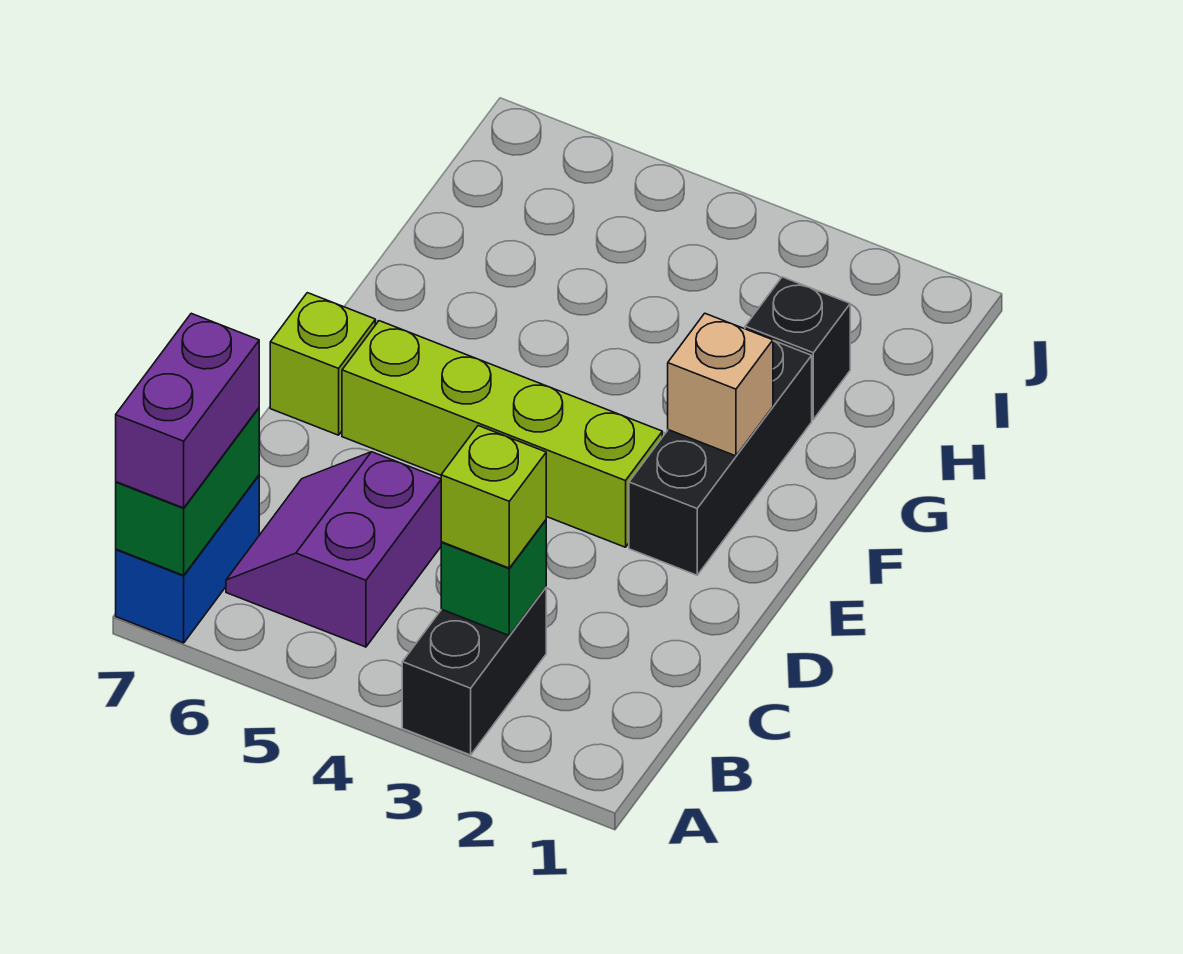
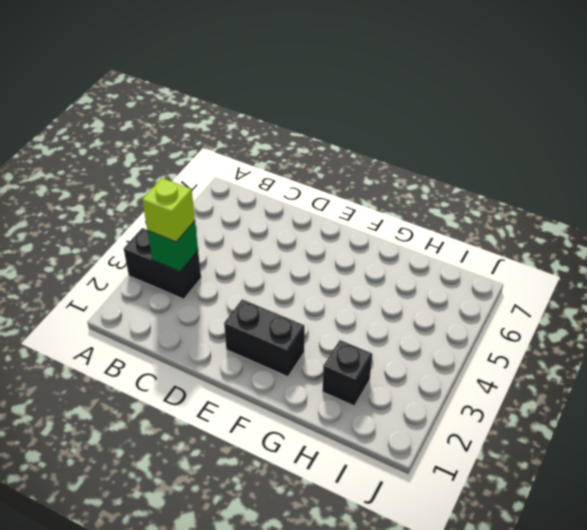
black brick E2:F2 level 1 -> black brick E2:G2 level 1
none -> blue brick A7:B7 level 1
none -> purple slope B5:C6 level 1 top 5
none -> lime brick E3:E6 level 1

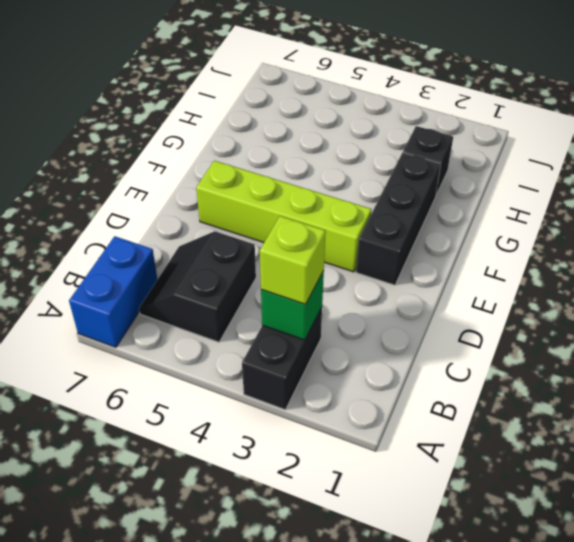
black slope B5:C6 level 1 top 5 -> purple slope B5:C6 level 1 top 5
none -> lime brick E7 level 1
none -> green brick A7:B7 level 2
none -> tan brick F2 level 2

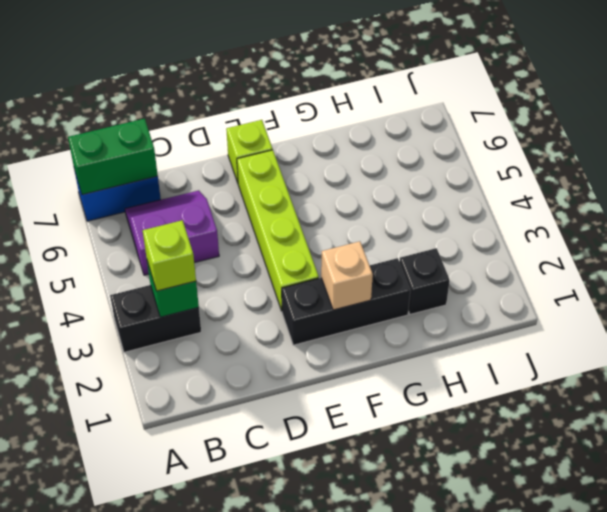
none -> purple brick A7:B7 level 3

